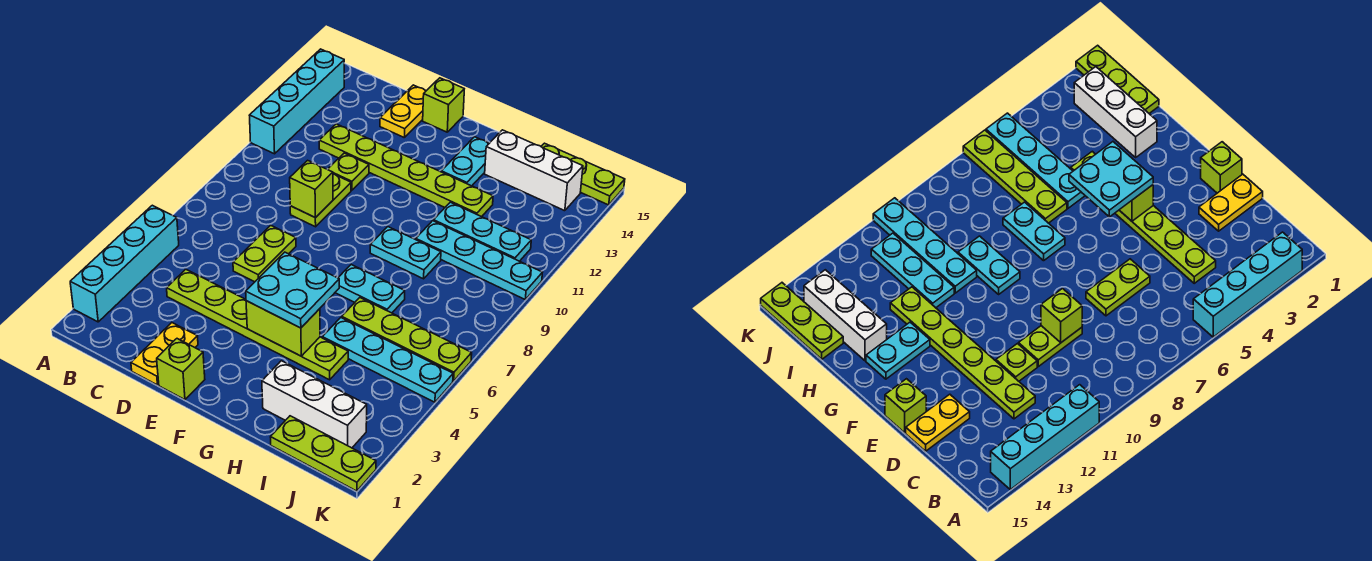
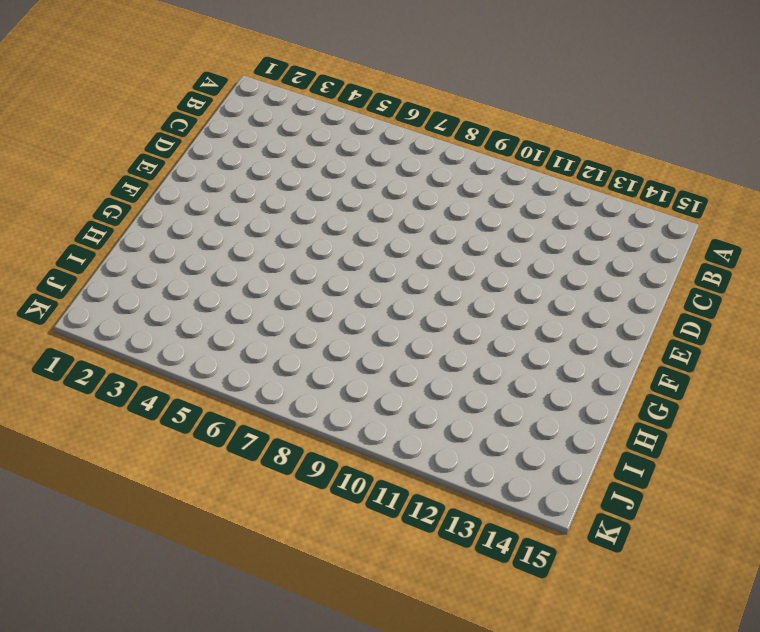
none -> cyan brick A2:A5 level 1
none -> cyan brick A11:A14 level 1
none -> lime plate C4:H4 level 1

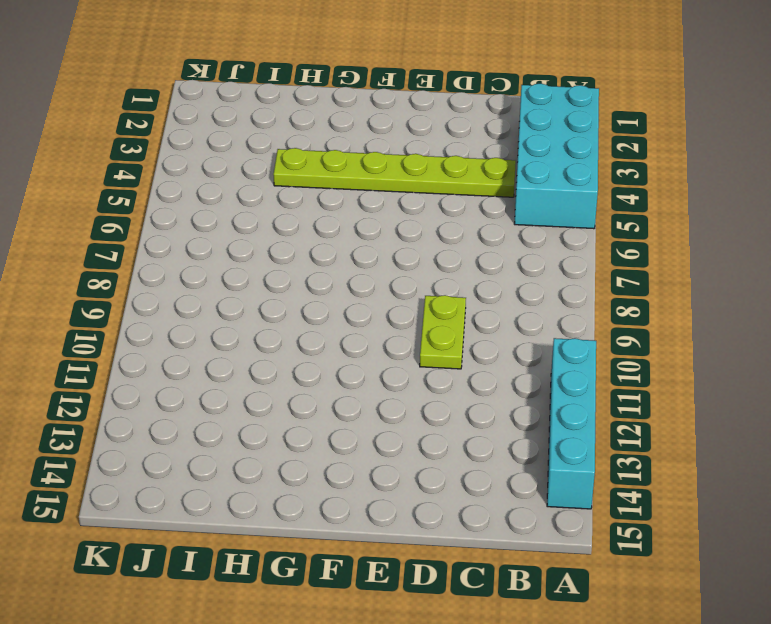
cyan brick A2:B5 level 1 -> cyan brick A2:A5 level 1
none -> lime plate C12:H12 level 1
none -> yellow plate D1:D2 level 1
none -> lime plate D6:D7 level 1

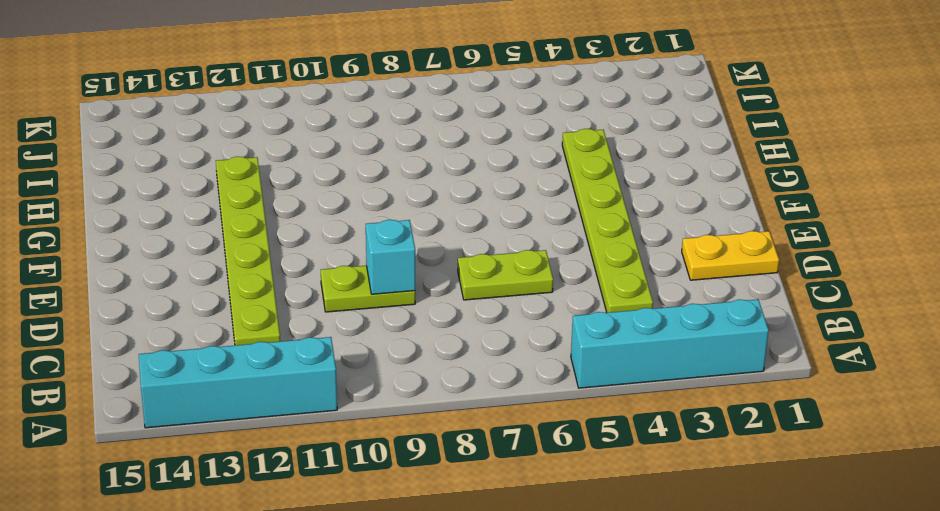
cyan brick D9 level 2 -> lime brick D9 level 2
none -> lime plate D11 level 1
none -> yellow plate D14:D15 level 1
none -> lime brick E1 level 1

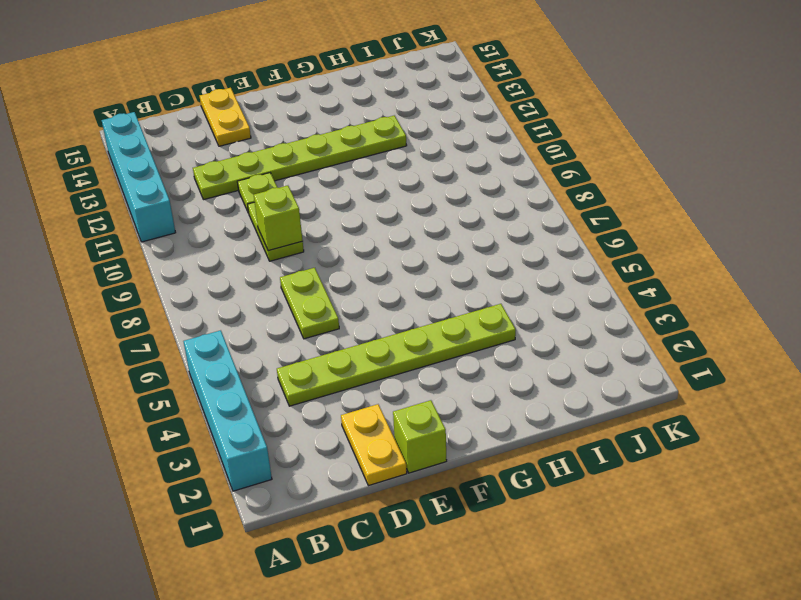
none -> lime brick E15 level 1
none -> cyan plate G7:H7 level 1
none -> cyan plate G9:H9 level 1

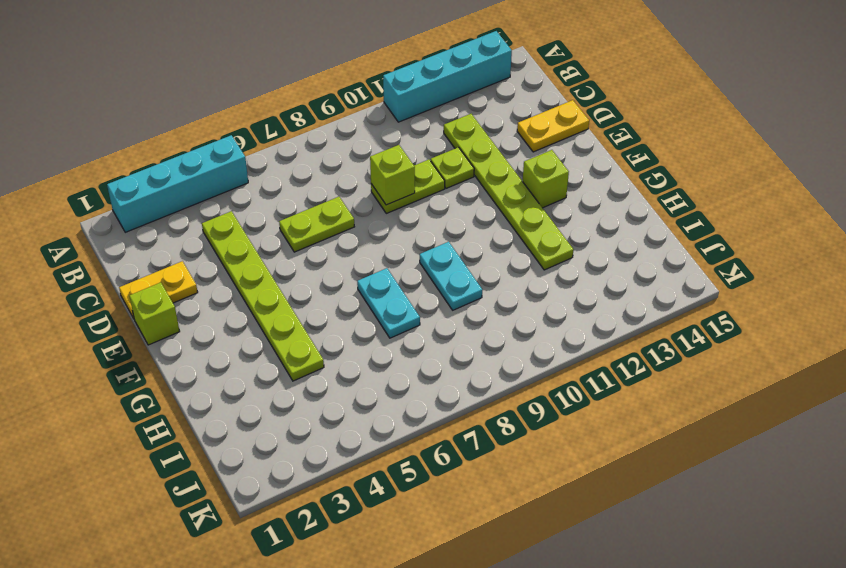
lime brick F13 level 1 -> lime brick E15 level 1
none -> cyan plate G13:G14 level 1
none -> white brick H2:J2 level 1
none -> cyan plate H5:K5 level 1

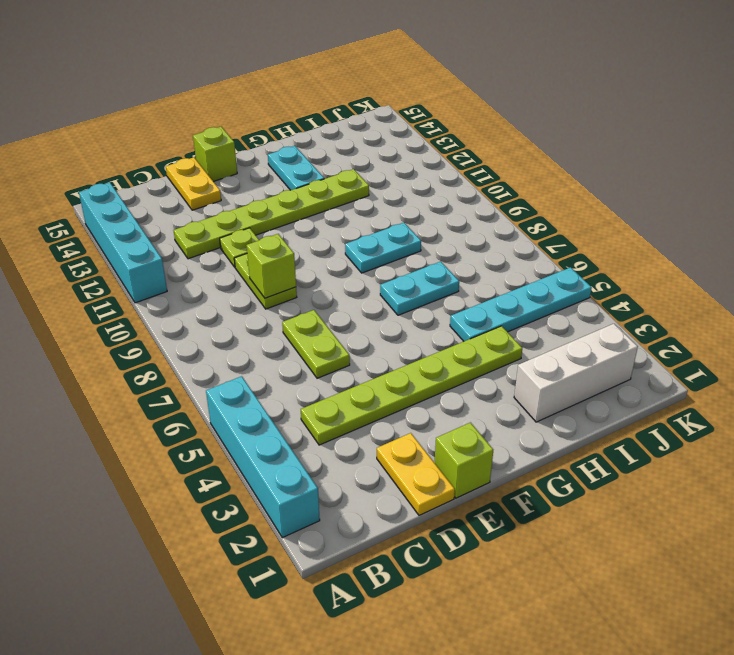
none -> lime plate H6:K6 level 1
none -> cyan plate H10:K10 level 1
none -> cyan plate H11:J11 level 1

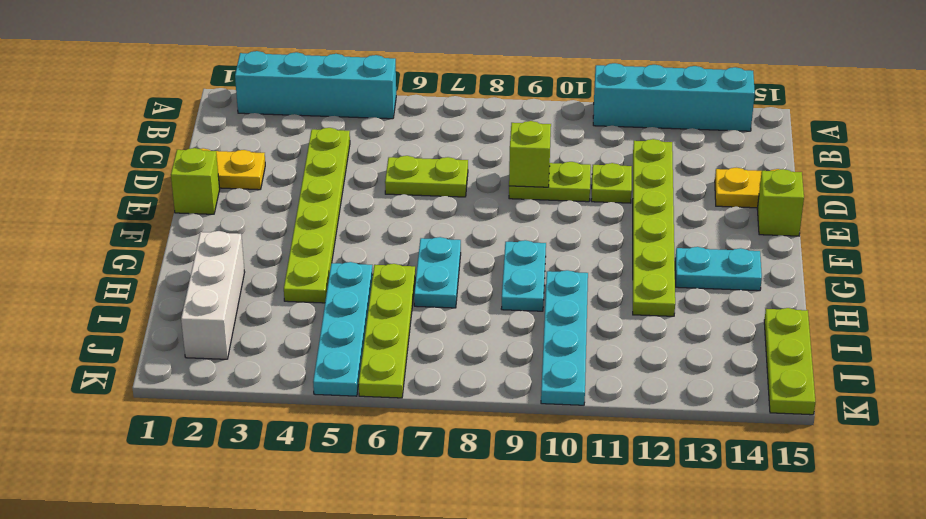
none -> cyan plate H11:J11 level 1
none -> white brick H14:J14 level 1
none -> lime plate I1:K1 level 1

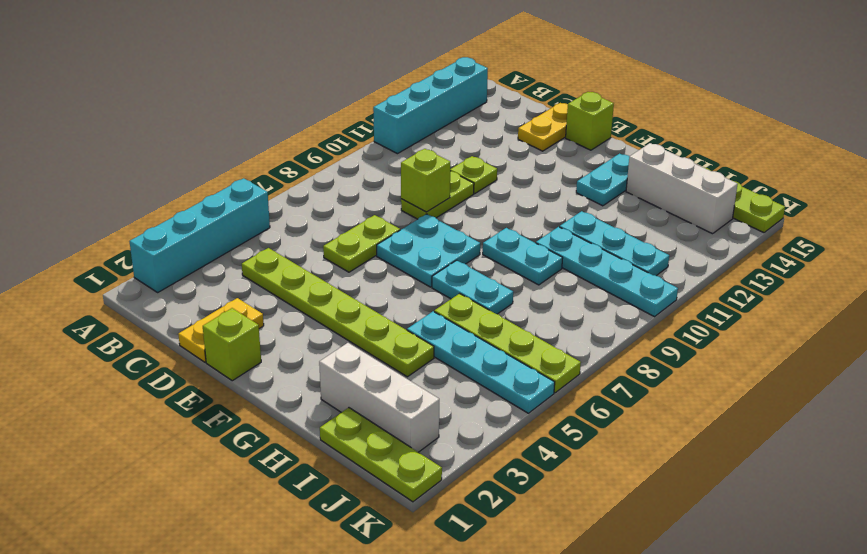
cyan plate E7:F8 level 1 -> cyan plate F4:G5 level 3
none -> lime plate C12:H12 level 1
none -> lime brick F4:G4 level 2

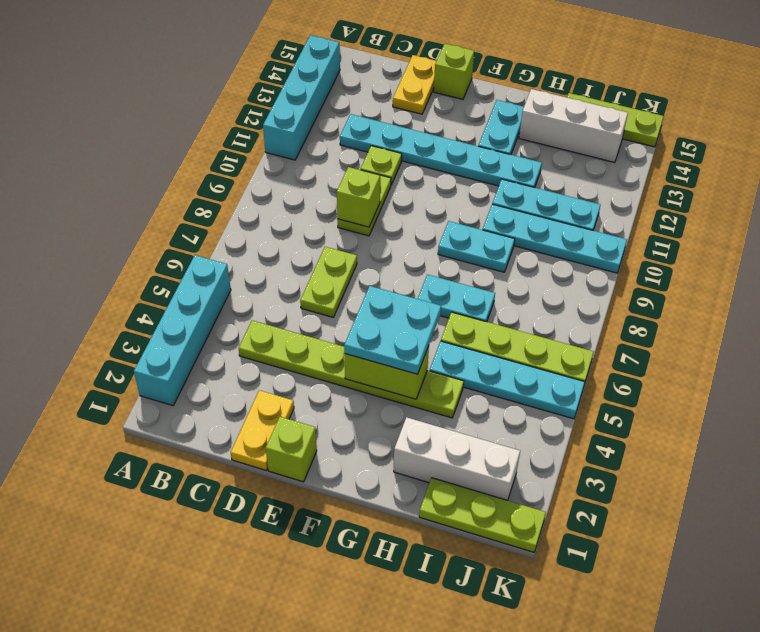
cyan plate C12:H12 level 1 -> lime plate C12:H12 level 1

